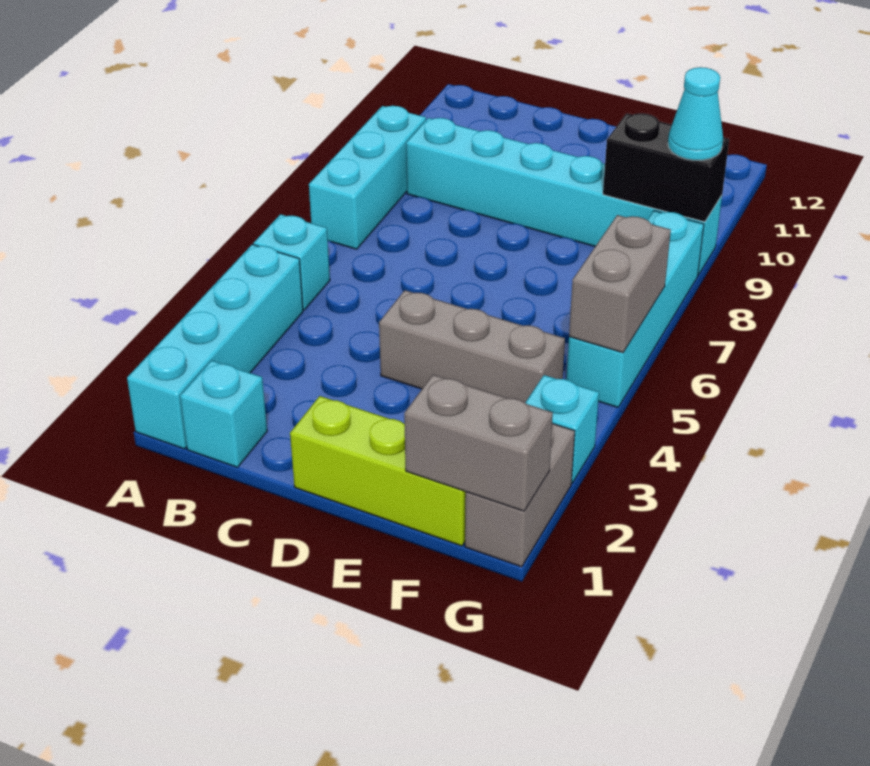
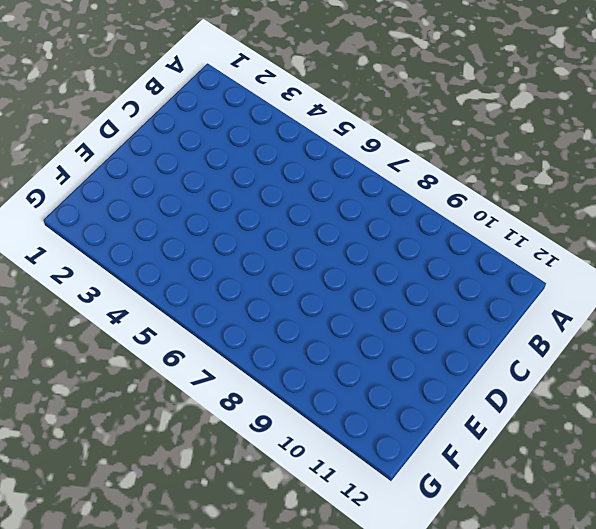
none -> cyan brick A1:A4 level 1
none -> cyan brick A5 level 1
none -> cyan brick A7:A9 level 1

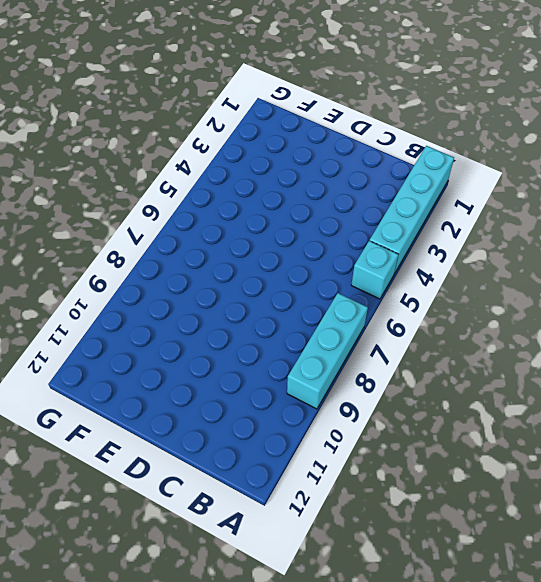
none -> cyan brick B1 level 1
none -> cyan brick B9:G9 level 1
none -> lime brick D1:F1 level 1

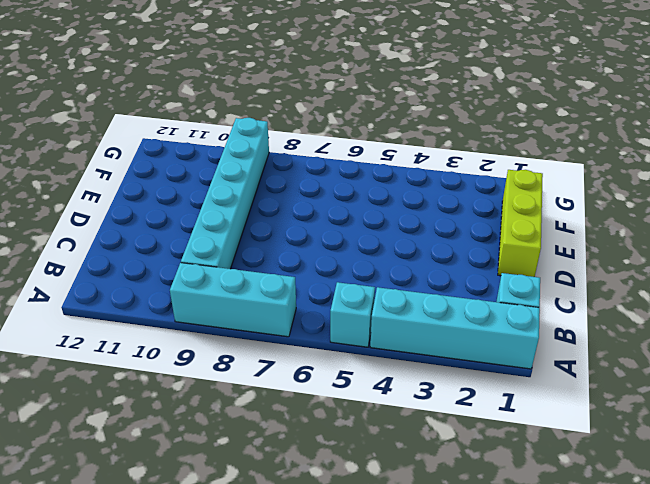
none -> grey brick D4:F4 level 1
none -> grey brick G1:G2 level 1
none -> cyan brick G3 level 1

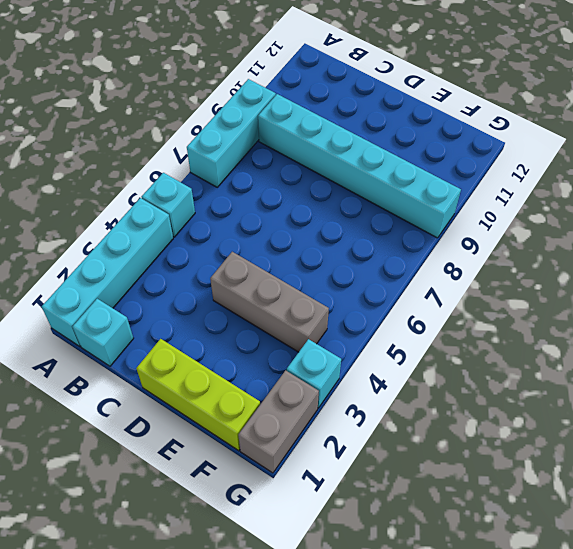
none -> cyan brick G5:G8 level 1
none -> grey brick F1:G1 level 2
none -> black brick F9:G9 level 2

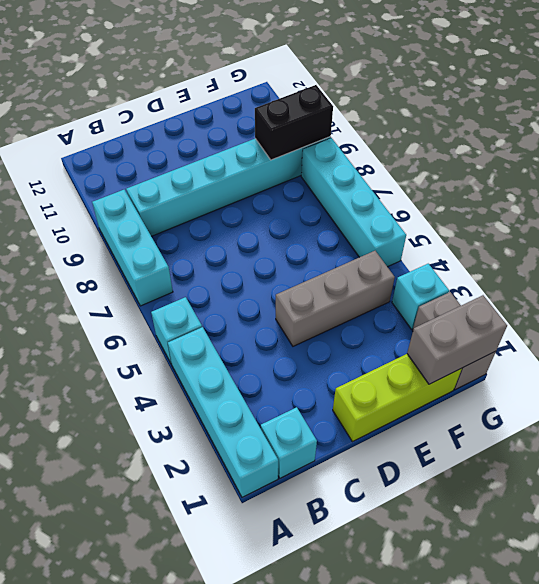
none -> grey brick G5:G6 level 2
none -> cyan cone G9 level 3

